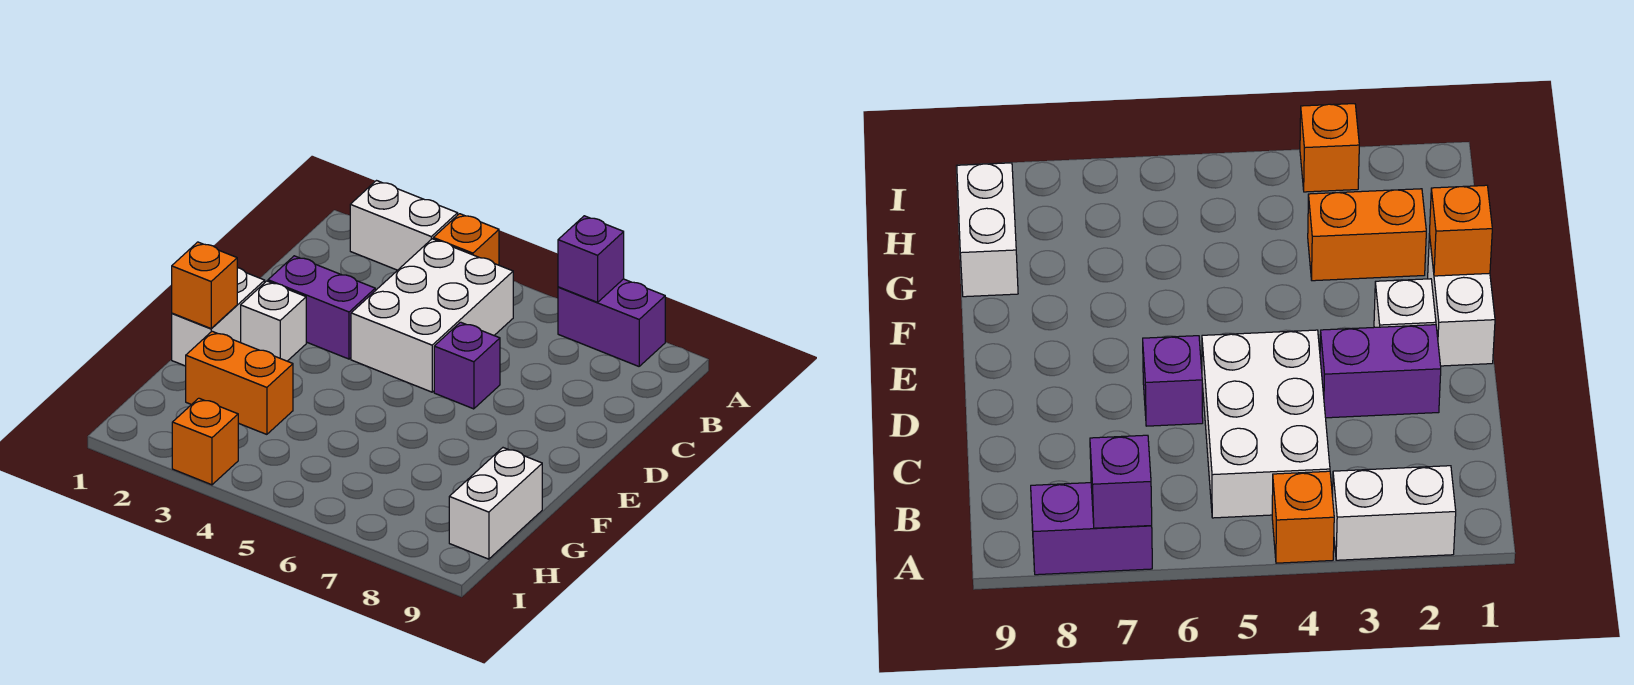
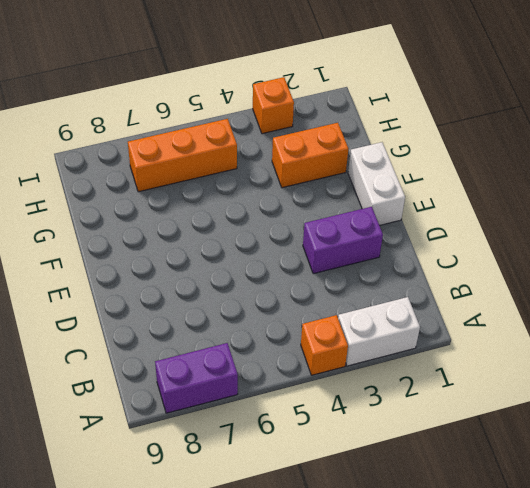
orange brick H5:H7 level 1 -> none
none -> white brick B4:D5 level 1
none -> purple brick D6 level 1
none -> white brick E2 level 1

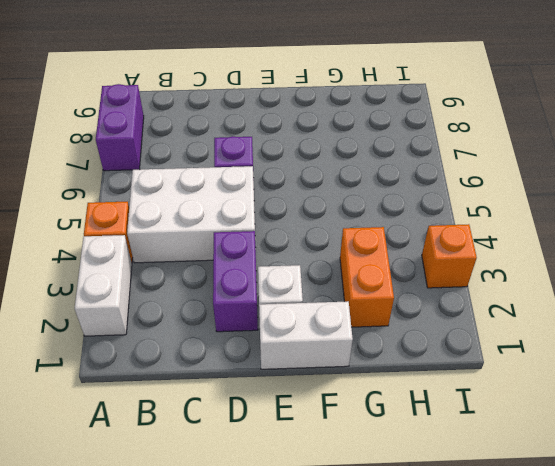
none -> white brick G9:H9 level 1
none -> purple brick A7 level 2
none -> orange brick F1 level 2

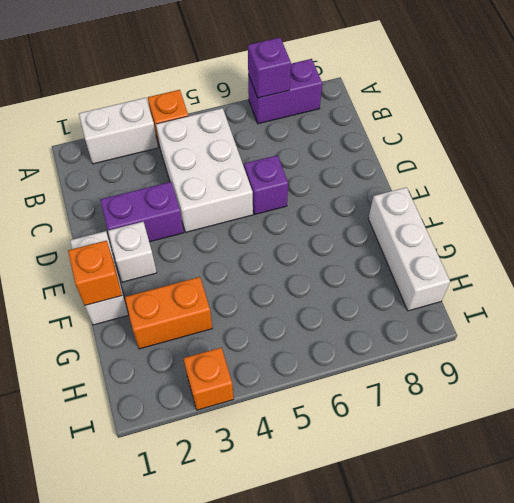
white brick F9:H9 level 1 -> white brick G9:H9 level 1

